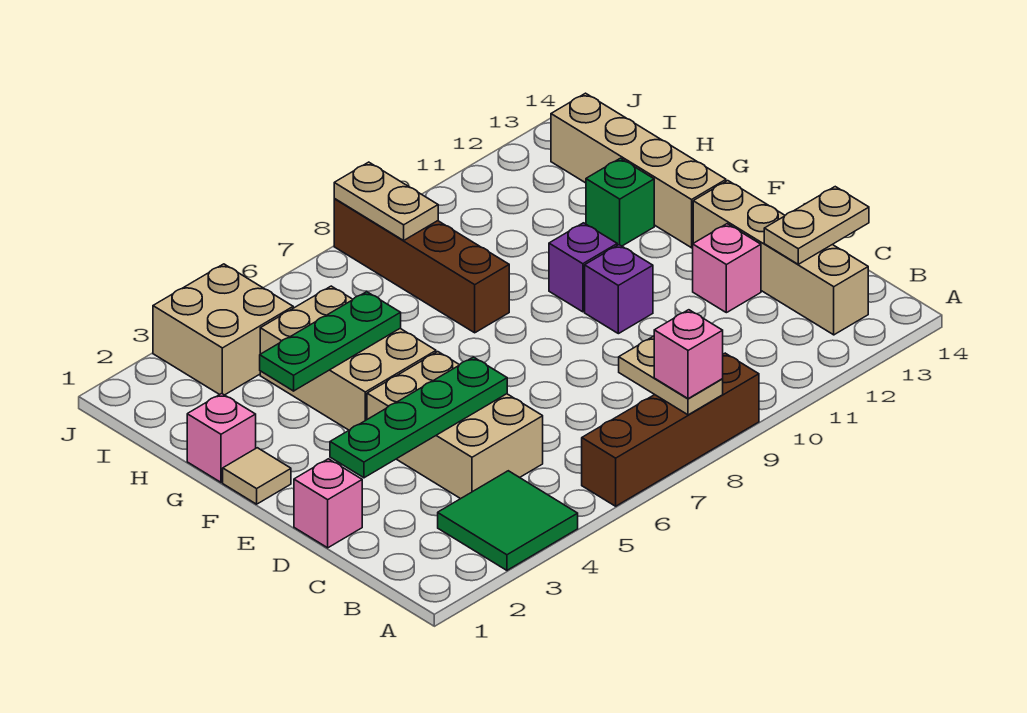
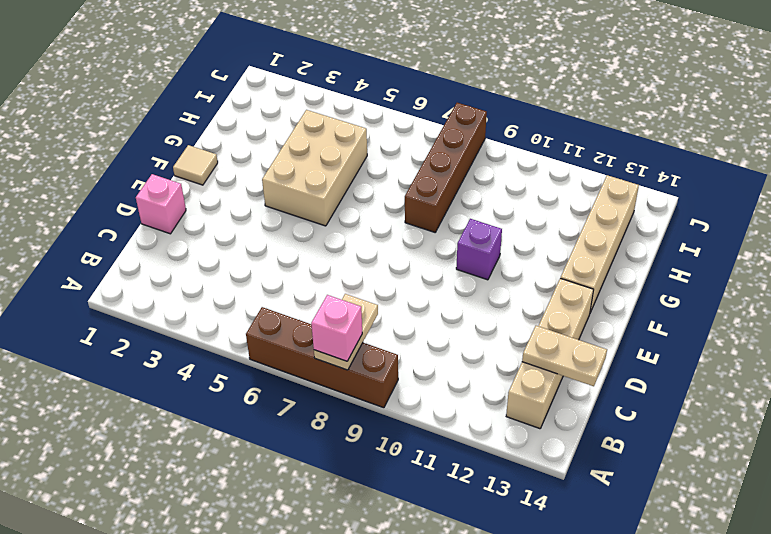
none -> green tile A3:B4 level 1
none -> tan brick C4:E5 level 1
none -> pink brick D12 level 1

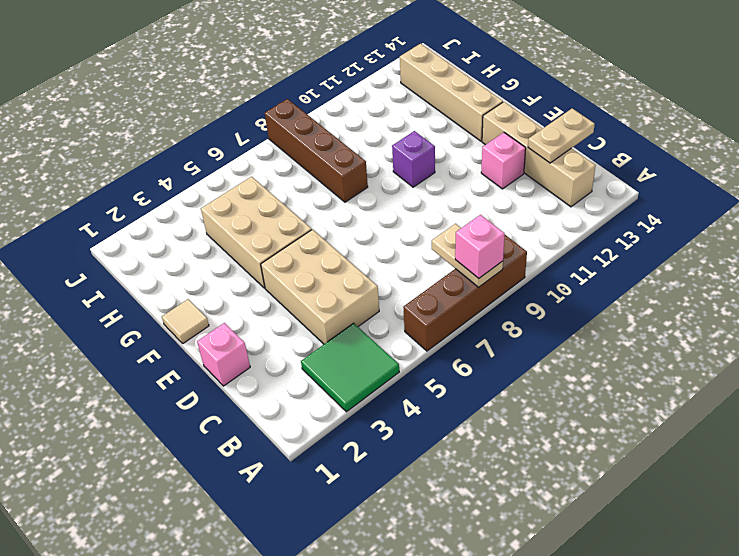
none -> purple brick E10 level 1
none -> pink brick G1 level 1
none -> green brick G12 level 1

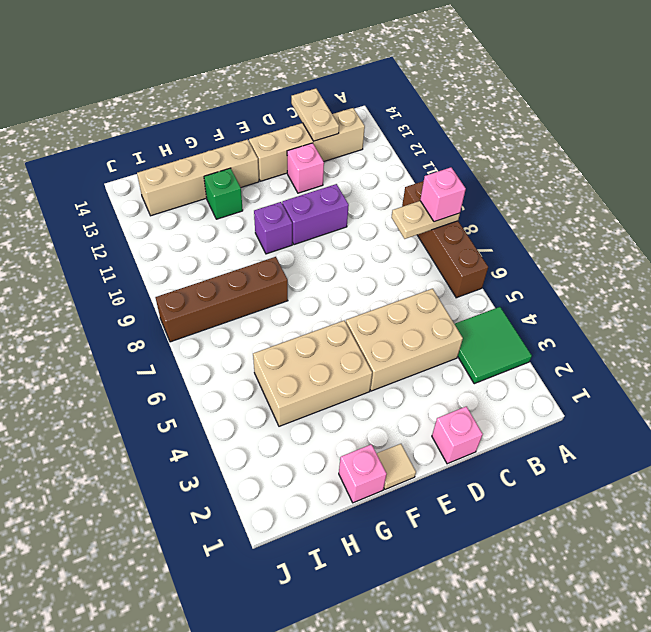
purple brick D10:E10 level 1 -> purple brick E10 level 1
none -> tan brick I3:J4 level 1
none -> green plate D2:D5 level 2
none -> green plate G3:G5 level 2

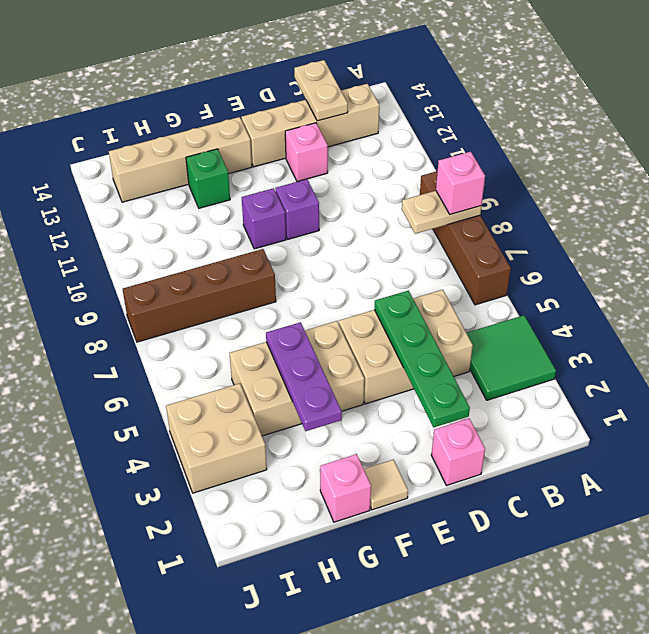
purple plate G3:G5 level 2 -> green plate G3:G5 level 2
none -> tan plate I8:J8 level 2

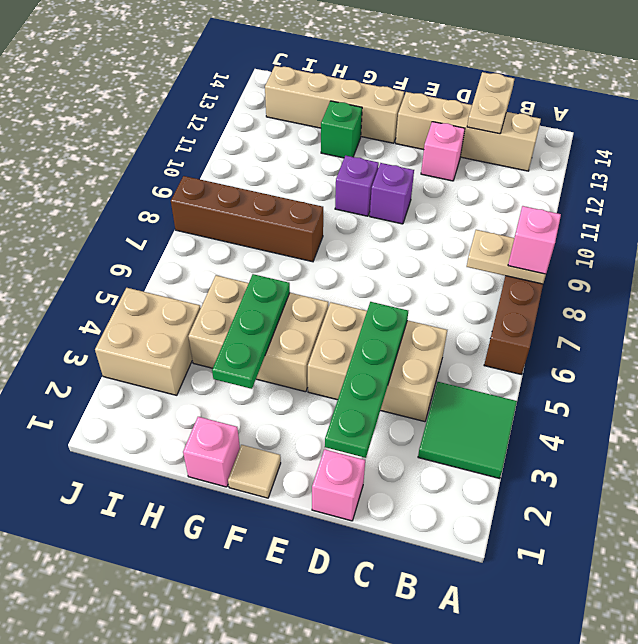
none -> tan plate I8:J8 level 2

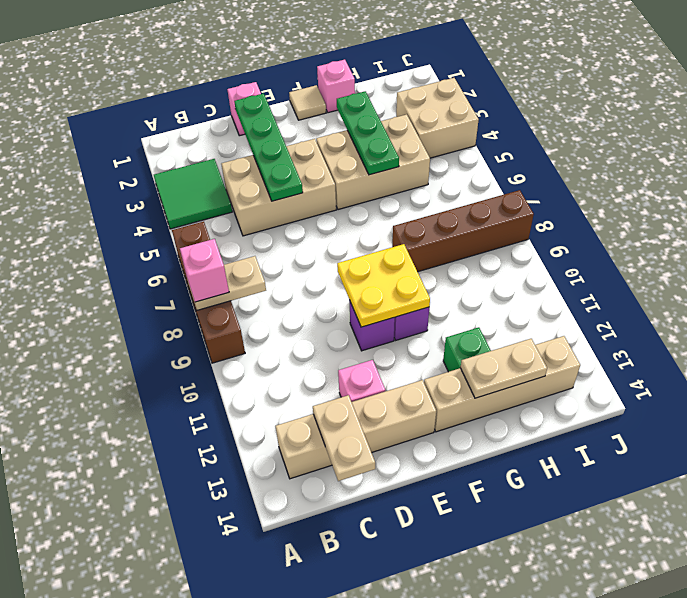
yellow plate E9:F10 level 2 -> none
tan plate G13:H13 level 2 -> tan plate I8:J8 level 2

